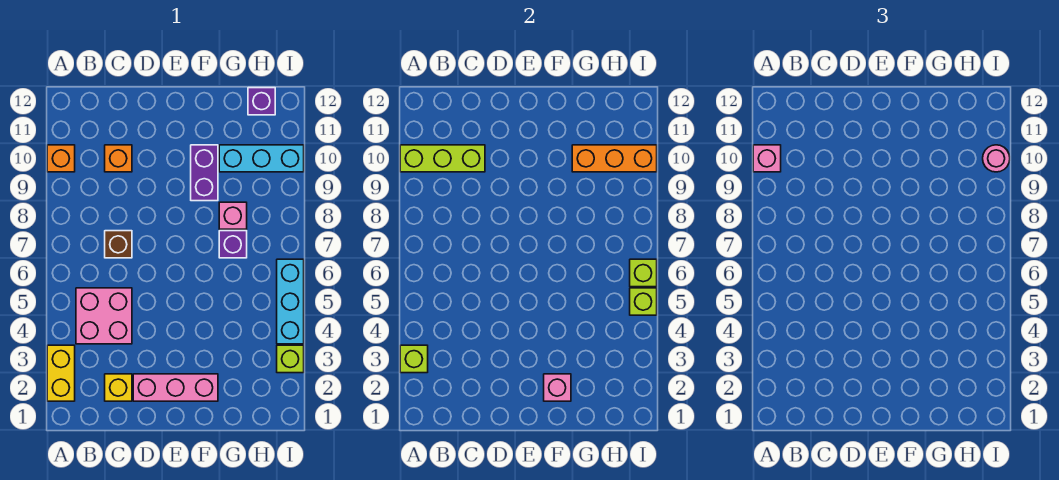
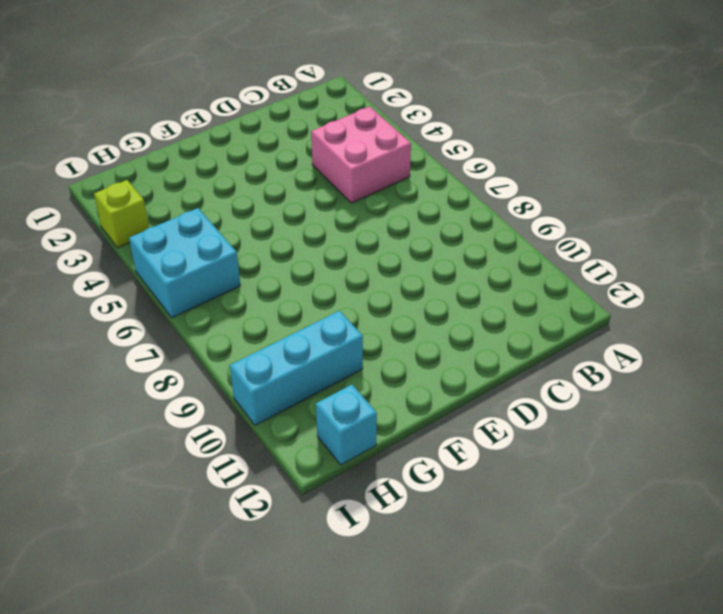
cyan brick H5:I6 level 1 -> cyan brick I4:I6 level 1
cyan brick H12 level 1 -> purple brick H12 level 1
none -> yellow brick A2:A3 level 1
none -> orange brick A10 level 1
none -> yellow brick C2 level 1

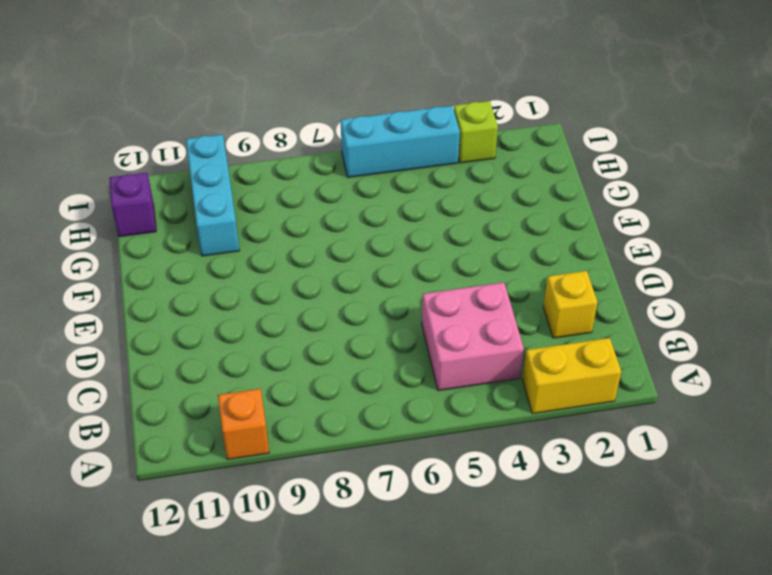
none -> brown brick C7 level 1
none -> orange brick C10 level 1
none -> pink brick D2:F2 level 1

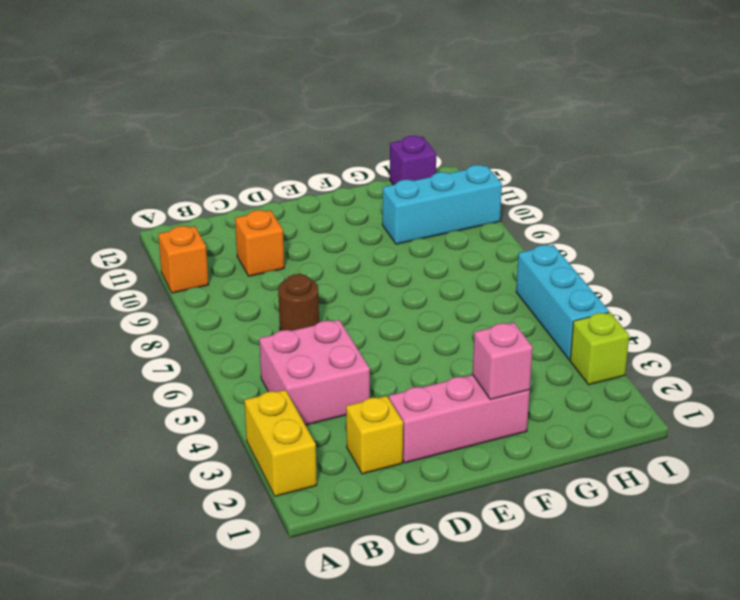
brown round brick C7 level 1 -> brown brick C7 level 1
none -> purple brick F9:F10 level 1
none -> purple brick G7 level 1
none -> pink brick G8 level 1

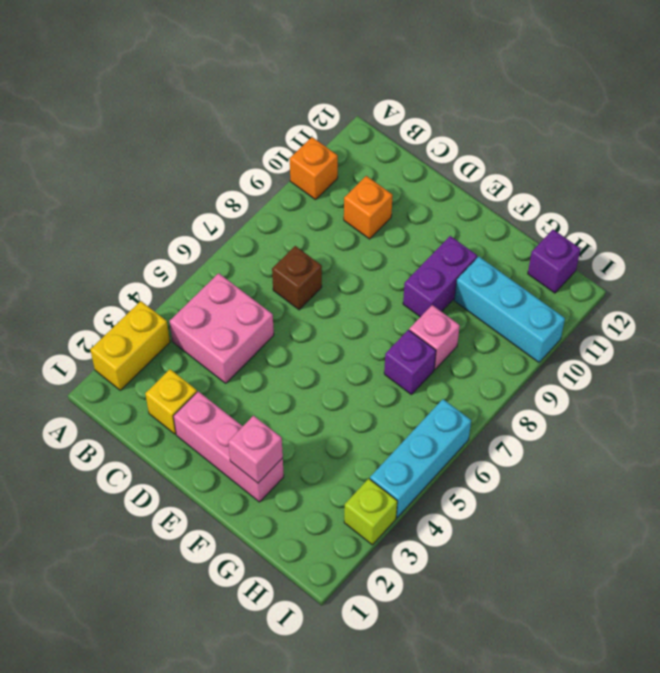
none -> lime brick A3 level 2
none -> lime brick A10:C10 level 2
none -> orange brick G10:I10 level 2

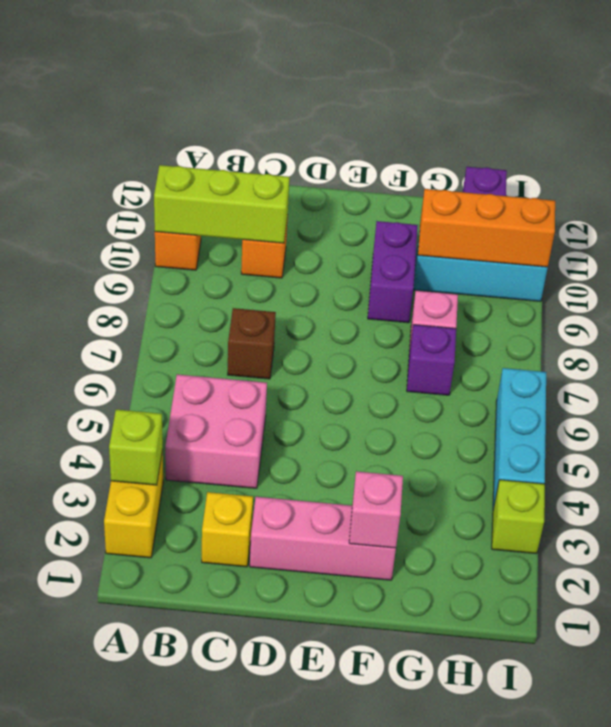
none -> lime brick I5 level 2
none -> lime brick I6 level 2
none -> pink brick A10 level 3

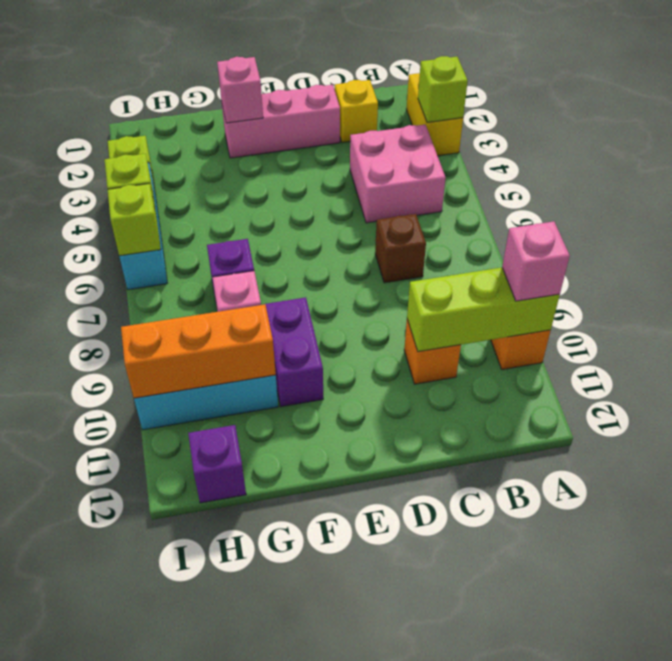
none -> pink round brick I10 level 3

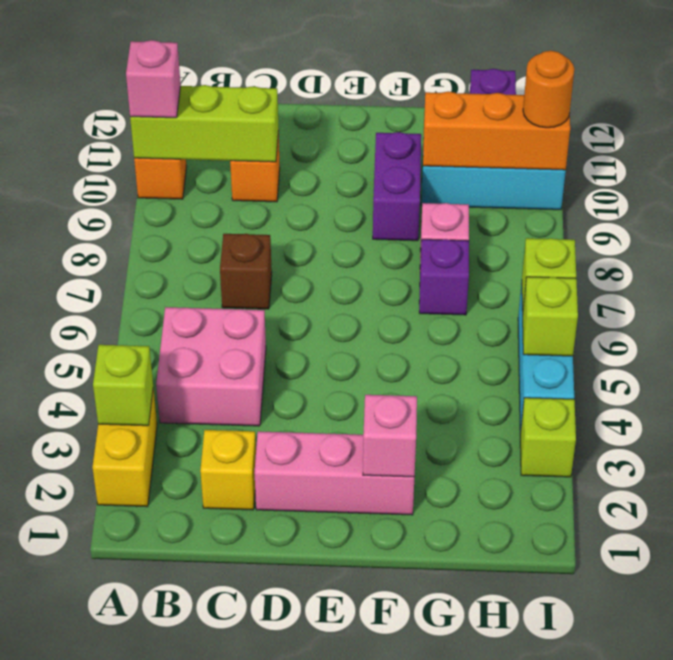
orange round brick I10 level 3 -> pink round brick I10 level 3

